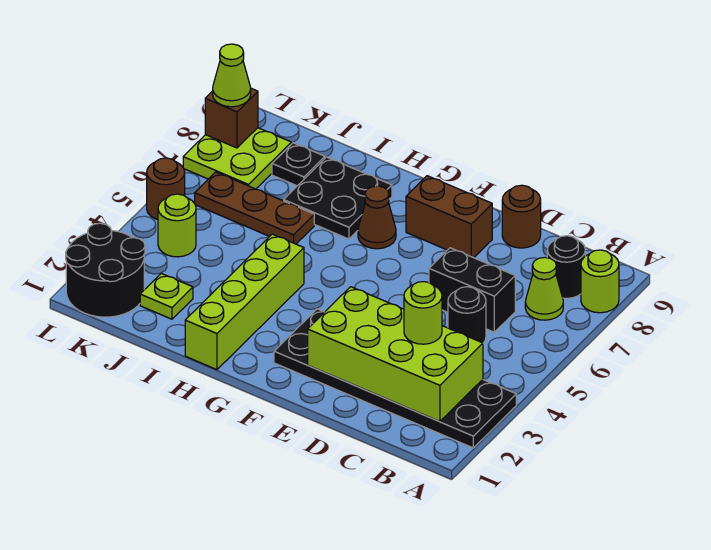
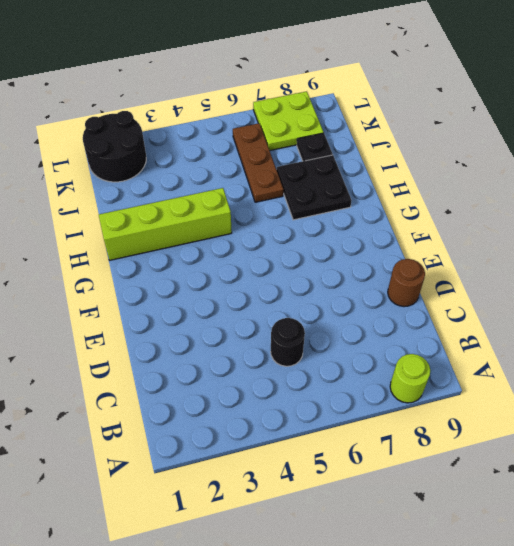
none -> black plate A2:F3 level 1
none -> lime cone B7 level 1
none -> black round brick B8 level 1

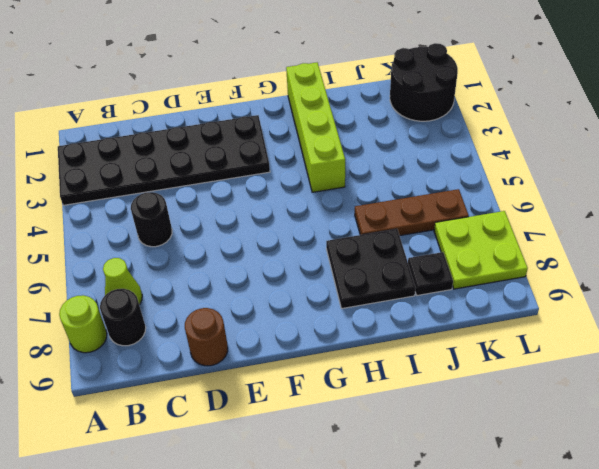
none -> black brick C6:D6 level 1
none -> brown brick E8:F8 level 1
none -> brown cone G7 level 1

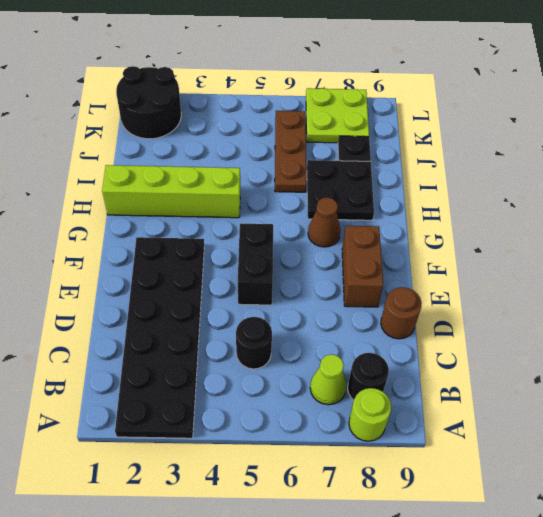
black brick E5:F5 level 1 -> black brick C6:D6 level 1
none -> lime plate J2 level 1
none -> lime round brick K4 level 1
none -> brown round brick L5 level 1

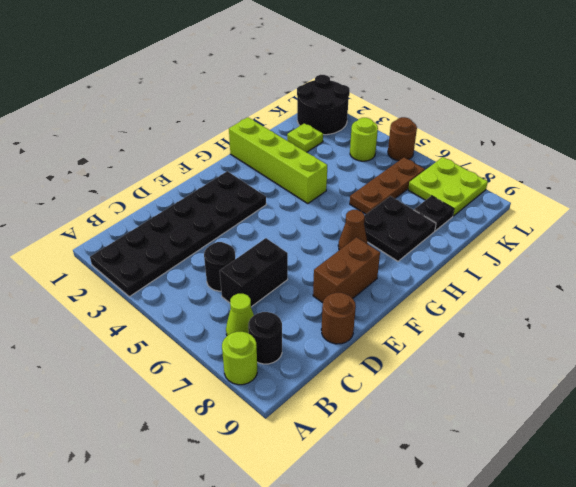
none -> lime brick B2:E3 level 2
none -> brown brick L8 level 2
none -> lime round brick C3 level 3

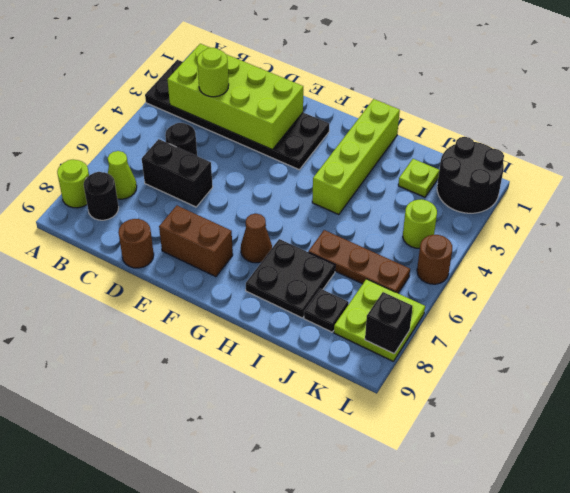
black brick L8 level 2 -> brown brick L8 level 2
none -> lime cone L8 level 3

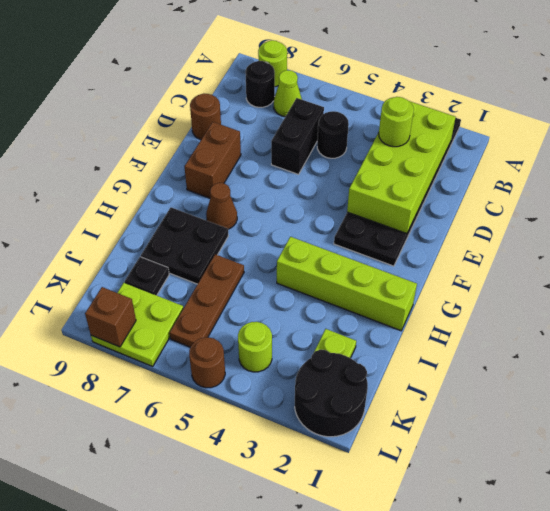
none -> lime cone L8 level 3

